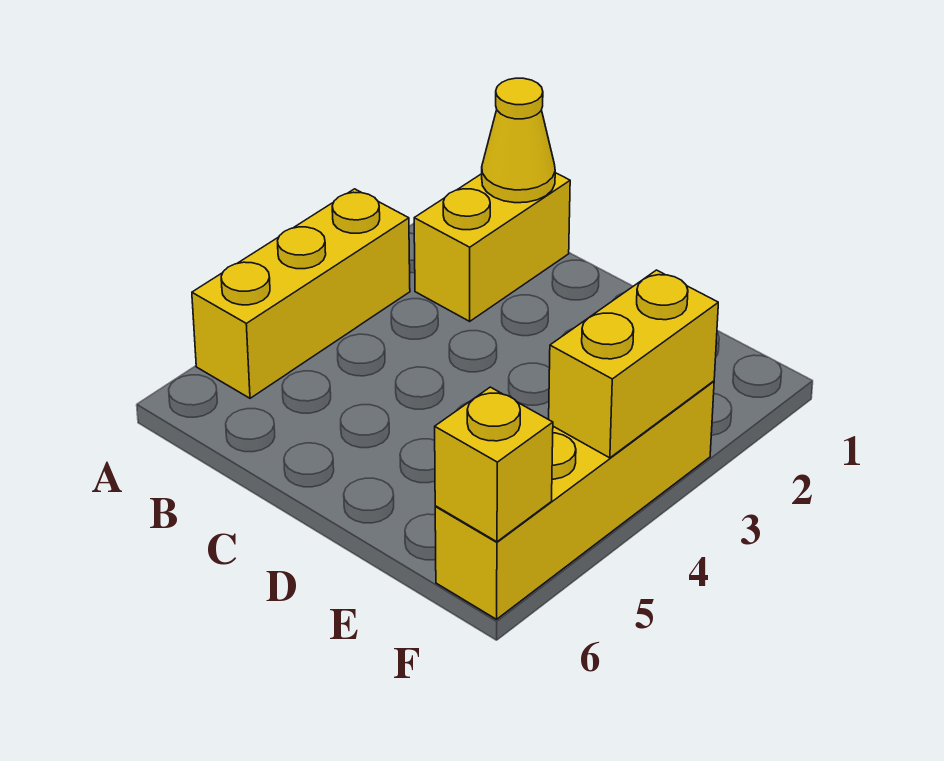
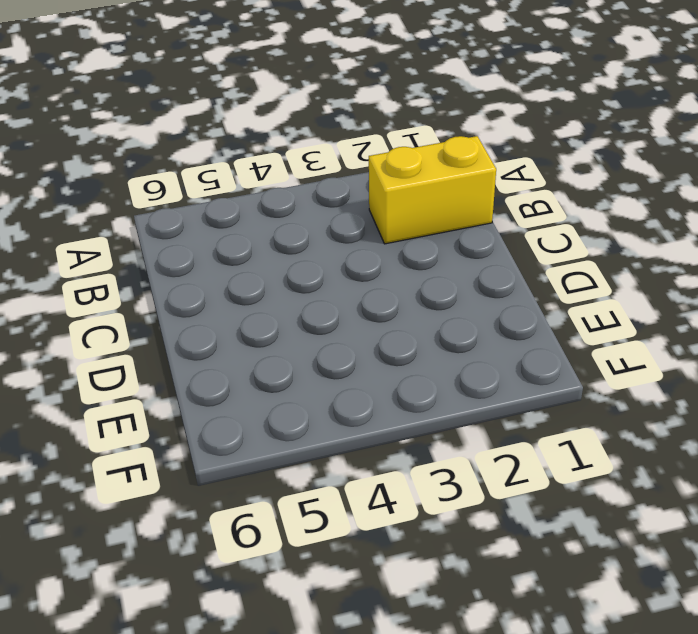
none -> yellow brick A3:A5 level 1
none -> yellow brick F3:F6 level 1

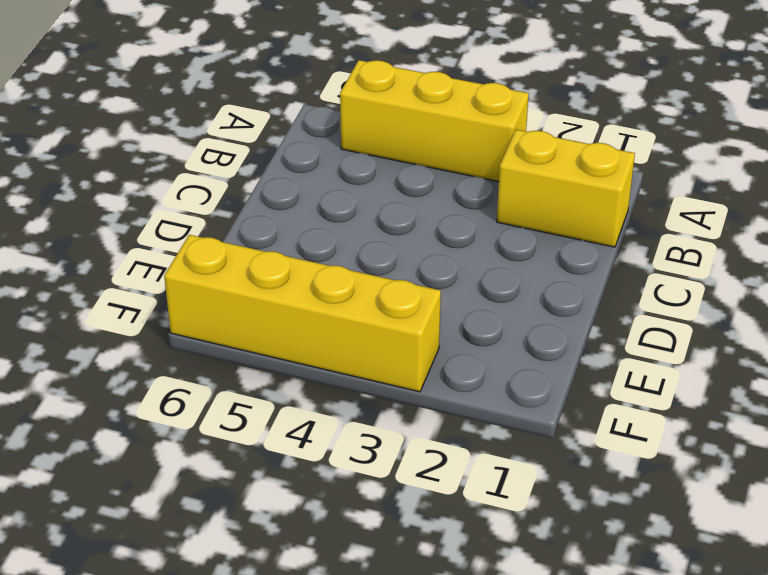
none -> yellow cone B1 level 2
none -> yellow brick F3:F4 level 2

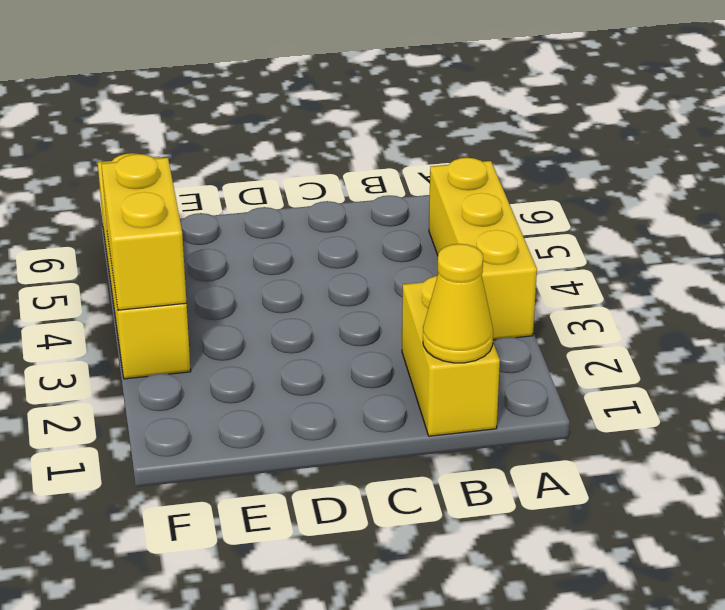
none -> yellow brick F6 level 2

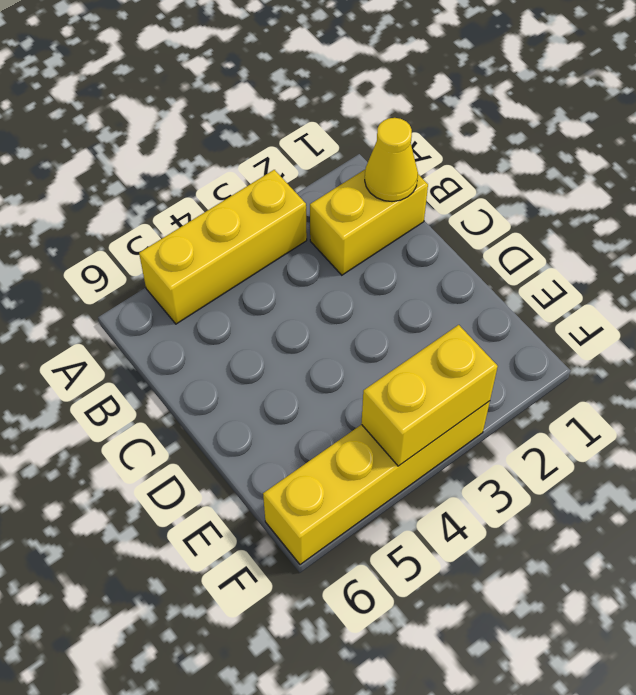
none -> yellow brick F6 level 2

